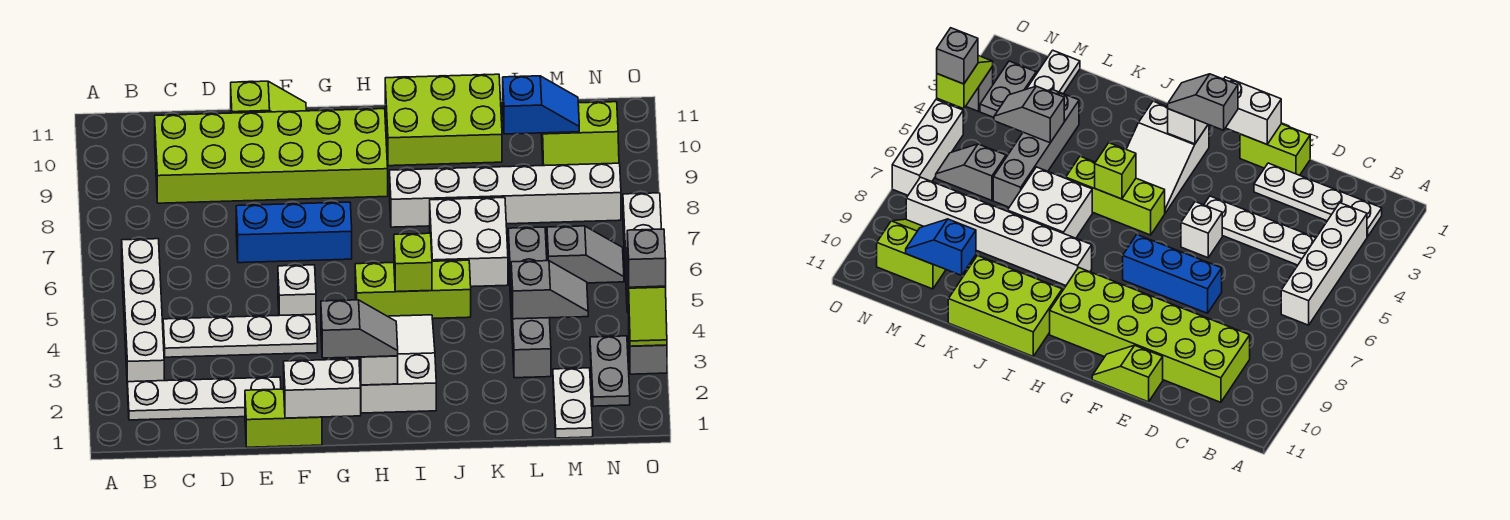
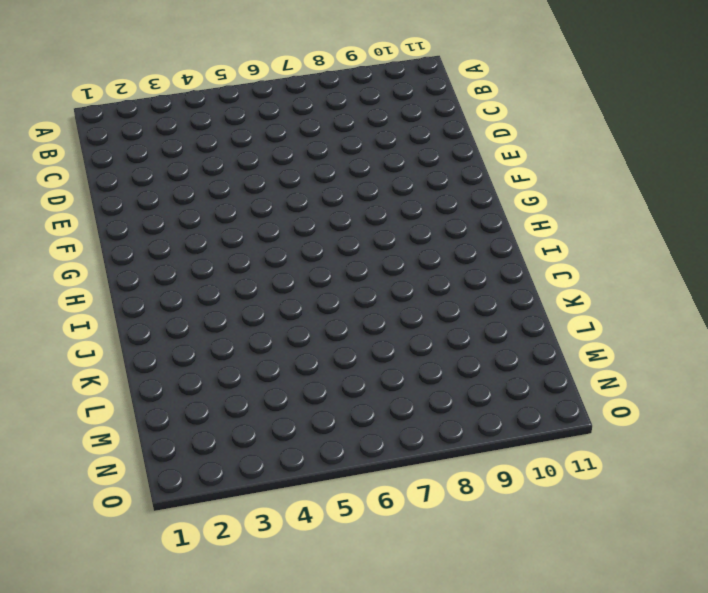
none -> white plate B2:E2 level 1
none -> white brick B3:B6 level 1
none -> white plate C4:F4 level 1

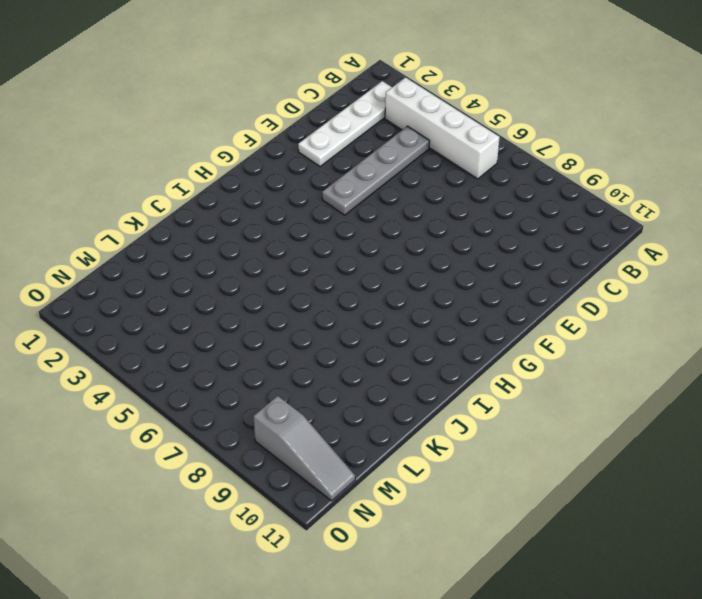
grey plate C4:F4 level 1 -> white plate C4:F4 level 1
grey slope N9:N11 level 1 top 9 -> lime slope M9:N10 level 1 top 10
none -> lime brick C9:H10 level 1
none -> lime brick E1:F1 level 1
none -> blue brick E7:G7 level 1

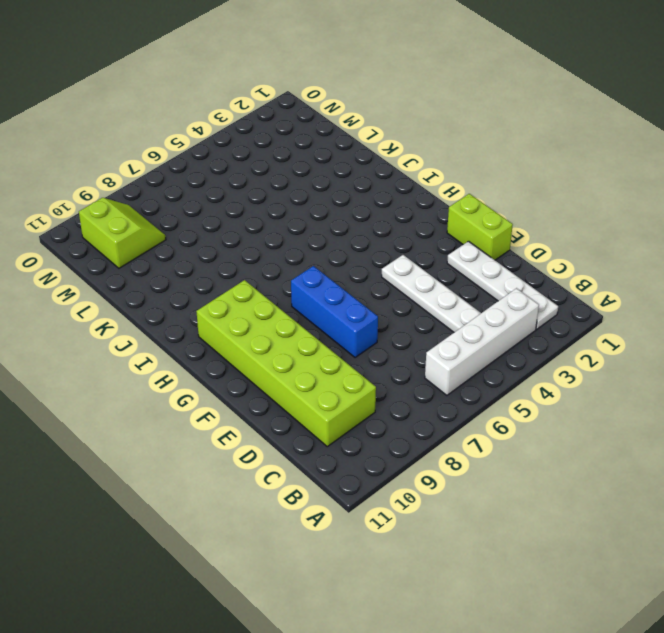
none -> lime slope E11:F11 level 1 top E
none -> white brick F5 level 1
none -> white slope H2:I4 level 1 top 2

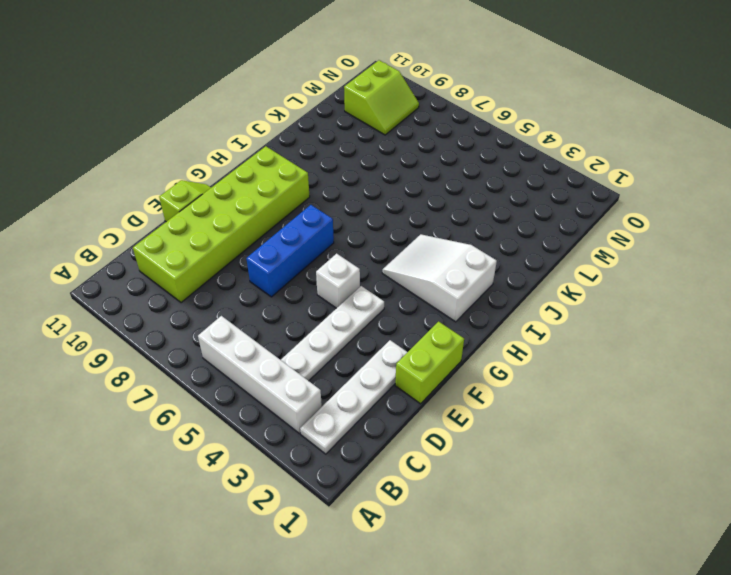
none -> lime brick H5:J5 level 1
none -> white brick I8:N8 level 1
none -> lime brick I10:K11 level 1

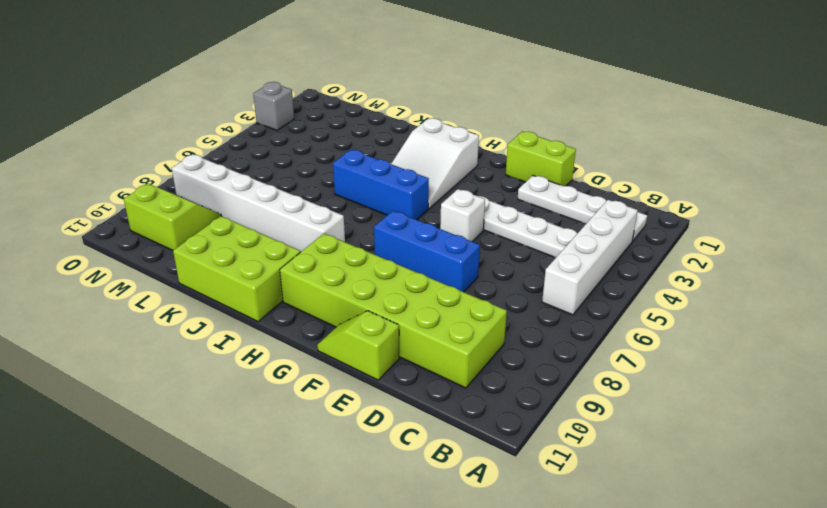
blue brick H5:J5 level 1 -> lime brick H5:J5 level 1
none -> white brick J6:K7 level 1
none -> grey brick L3:L6 level 1
none -> white plate M1:M2 level 1

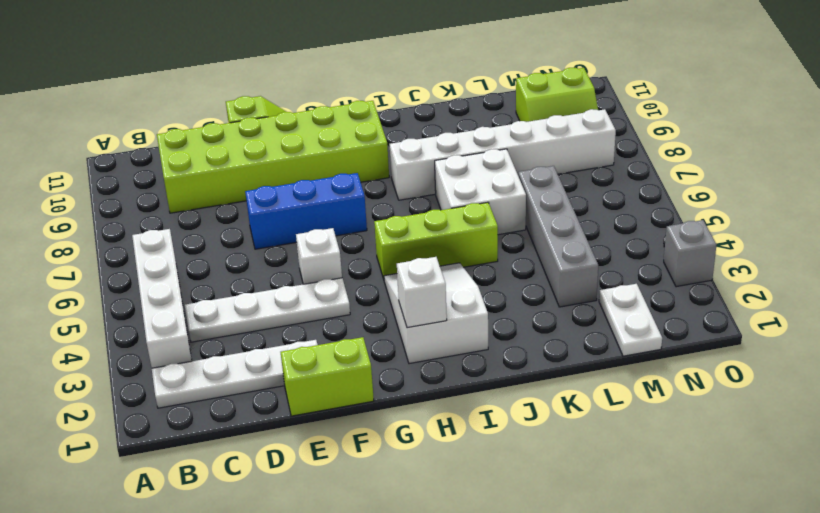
none -> lime brick I10:K11 level 1
none -> grey slope M6:N6 level 1 top M
none -> grey plate N2:N3 level 1

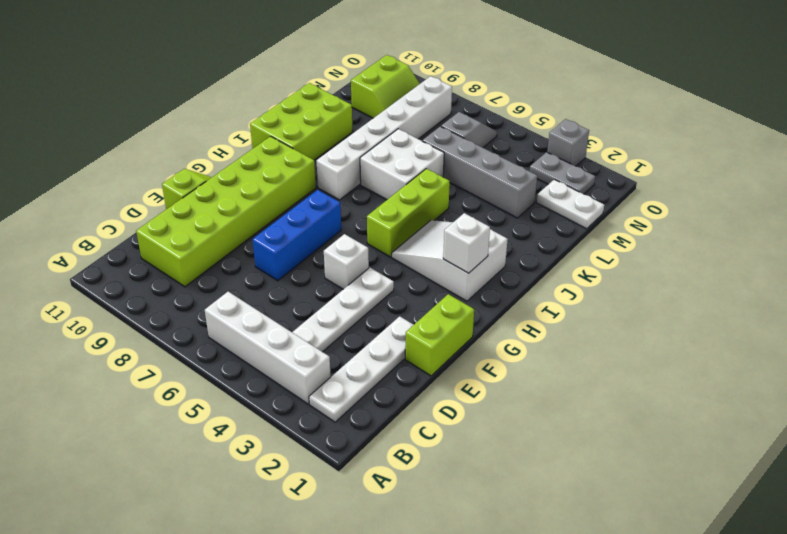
none -> white brick O5:O7 level 1
none -> white brick F1:G1 level 2
none -> lime brick I5 level 2

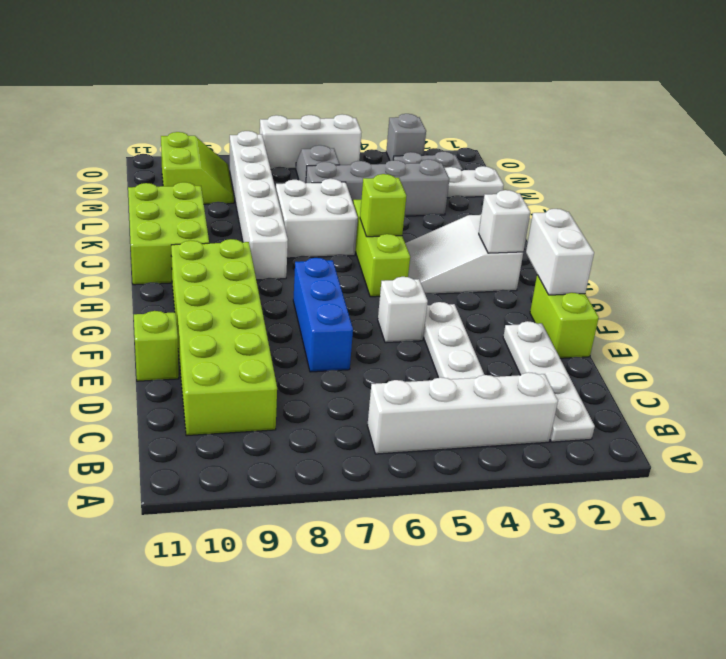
none -> grey slope L4:M4 level 2 top L
none -> blue slope L10:M10 level 2 top L
none -> lime slope O3:O4 level 2 top 4

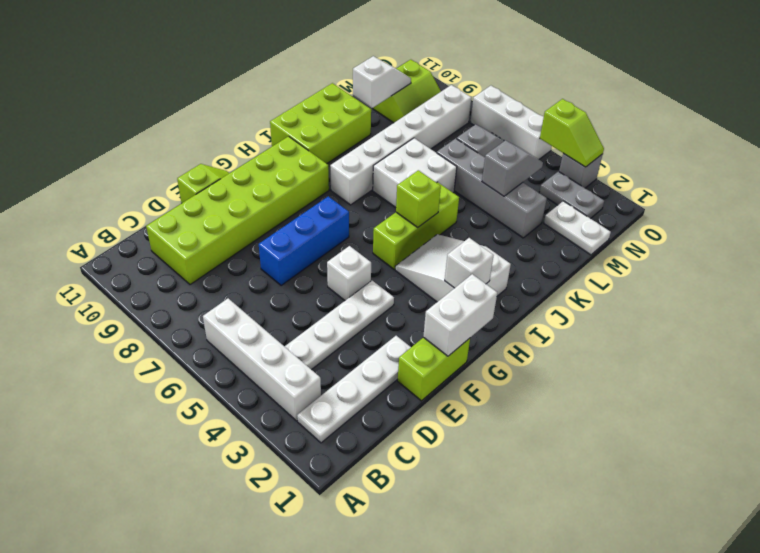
white slope L10:M10 level 2 top L -> blue slope L10:M10 level 2 top L
none -> grey slope G2:H2 level 3 top G
none -> grey brick O4 level 3

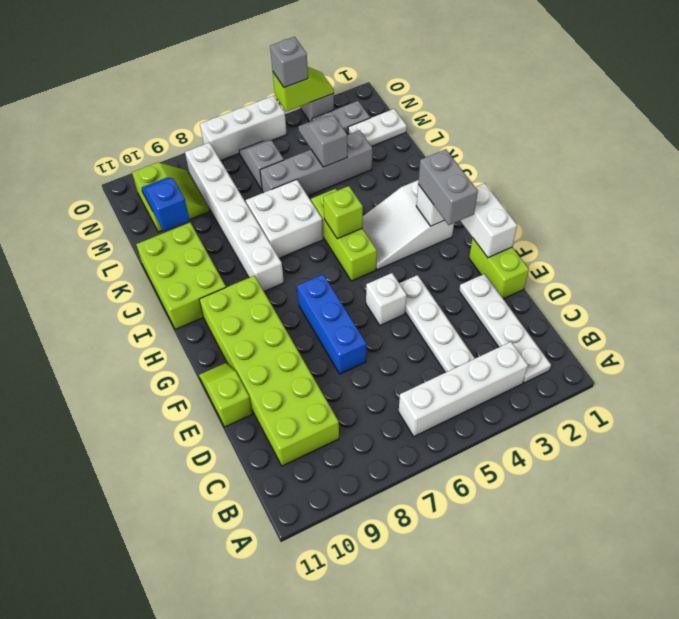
grey brick G2:H2 level 3 -> grey slope G2:H2 level 3 top G

